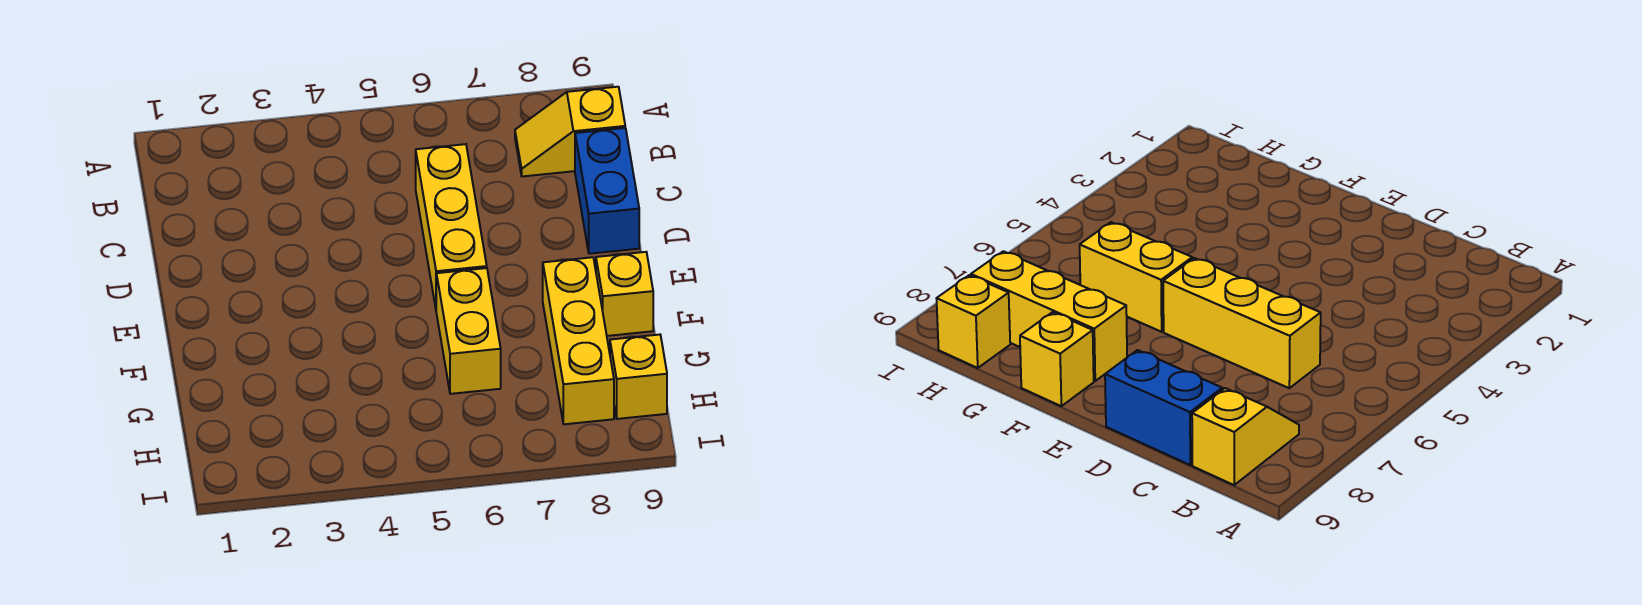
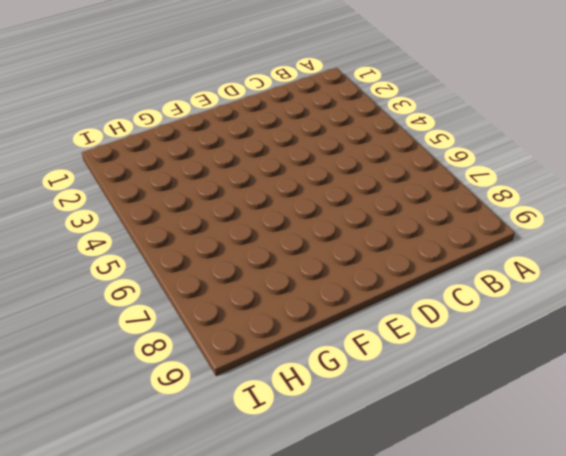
none -> yellow slope B8:B9 level 1 top 9
none -> yellow brick C6:E6 level 1

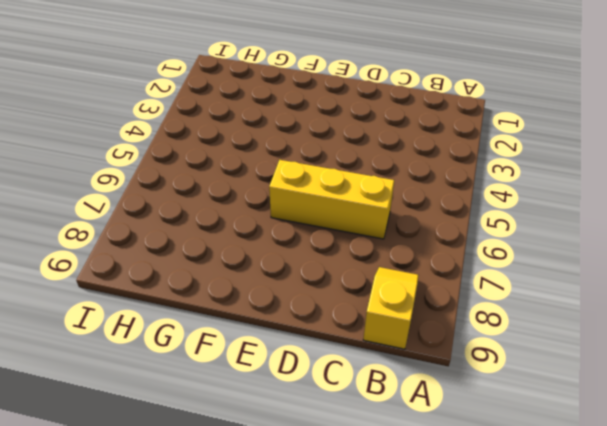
none -> blue brick C9:D9 level 1
none -> yellow brick F6:G6 level 1

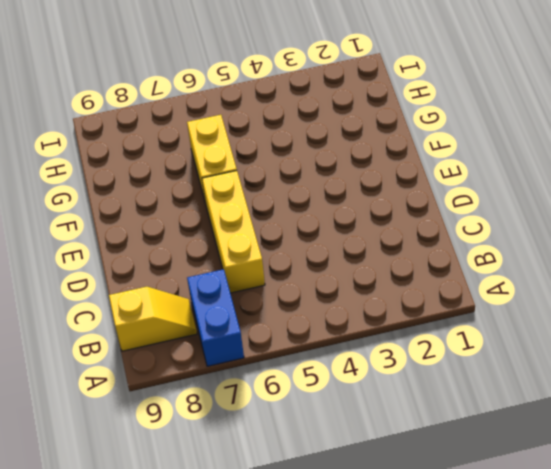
blue brick A7:B7 level 1 -> blue brick C9:D9 level 1
none -> yellow brick F8:H8 level 1
none -> yellow brick F9 level 1

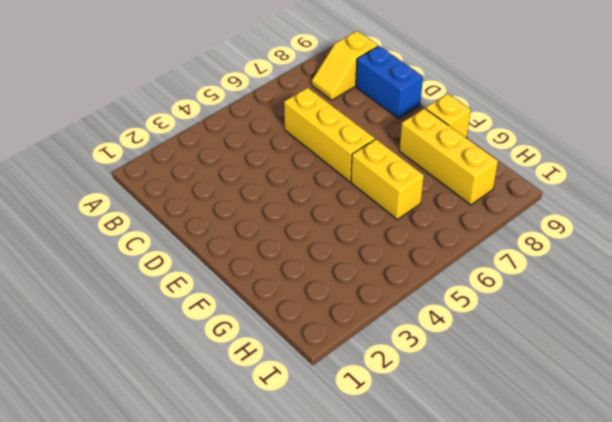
none -> yellow brick H9 level 1

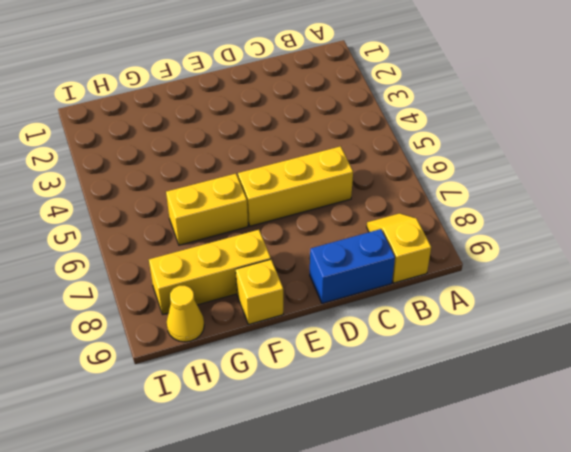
yellow cone H9 level 1 -> yellow brick H9 level 1

